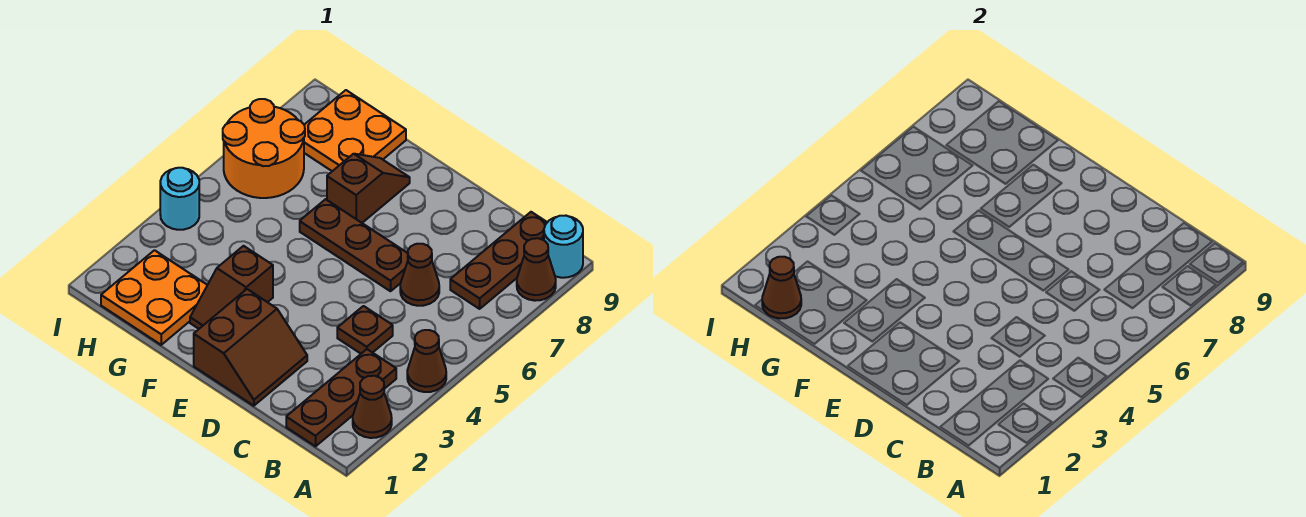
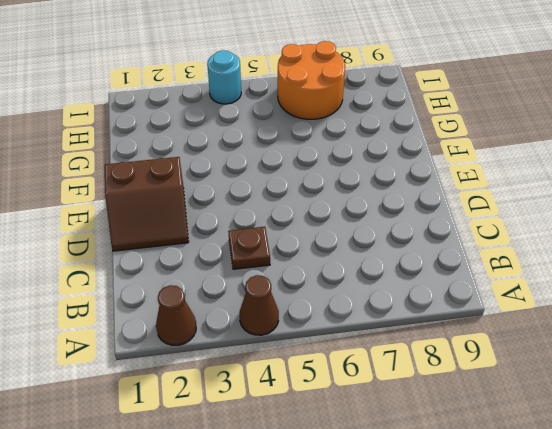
none -> brown cone A8 level 1
none -> cyan round brick A9 level 1
none -> brown plate B1:B3 level 1

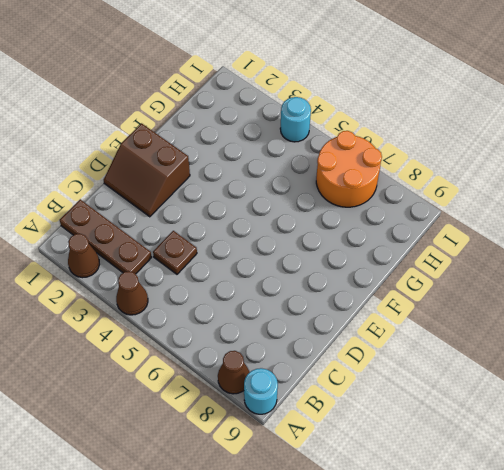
none -> brown plate B7:B9 level 1
none -> brown cone C6 level 1
none -> brown plate D6:F6 level 1

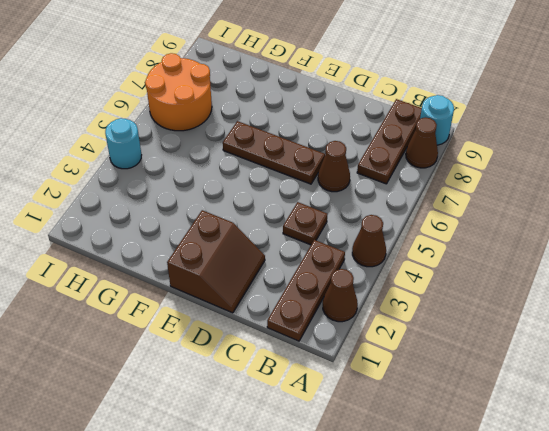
none -> brown slope F2:F3 level 1 top 3
none -> brown slope F7:F8 level 1 top 7
none -> orange plate G1:H2 level 1

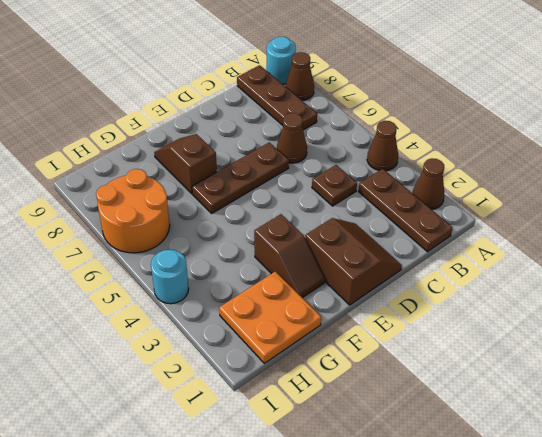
none -> orange plate G8:H9 level 1
none -> brown cone H1 level 2

